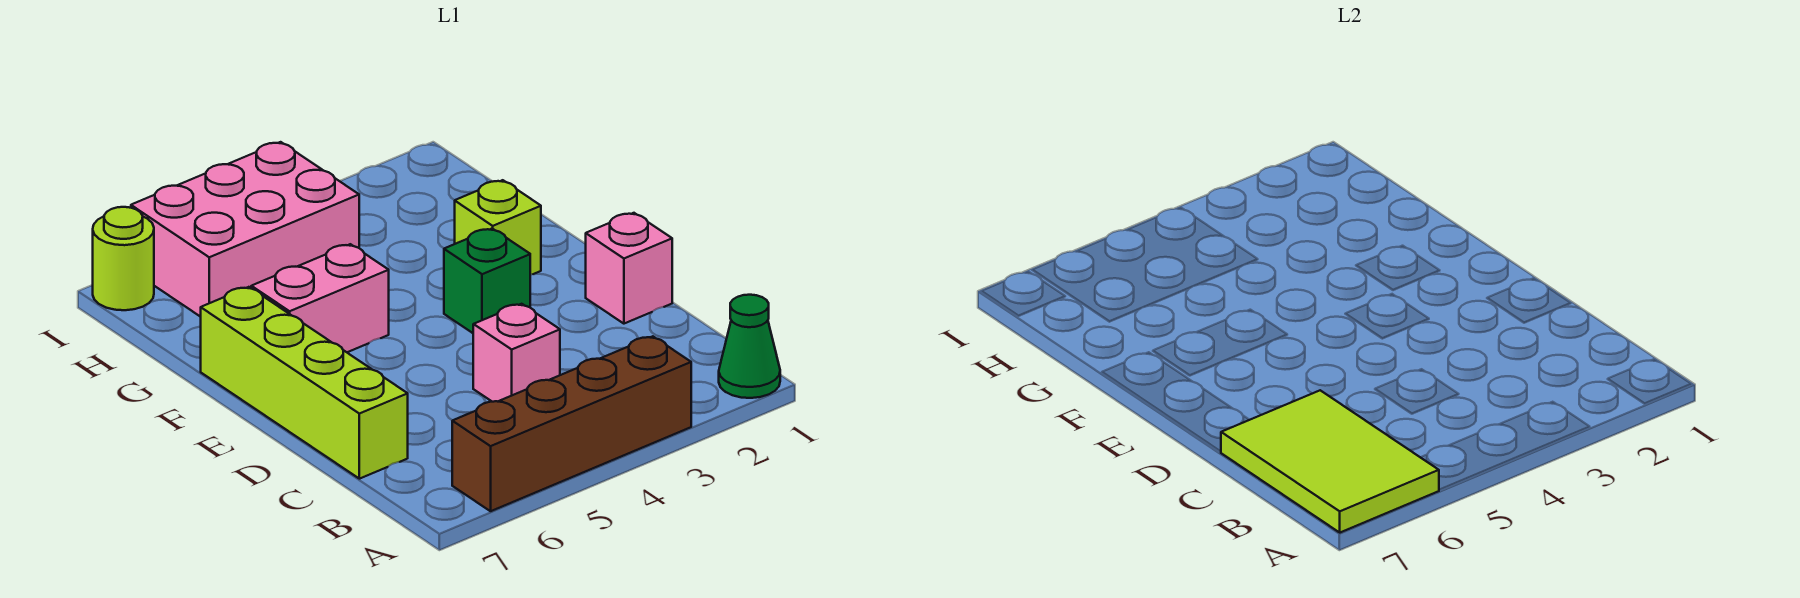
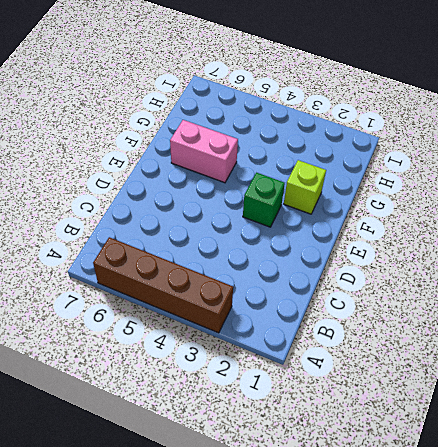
none -> green cone A1 level 1
none -> pink brick C4 level 1

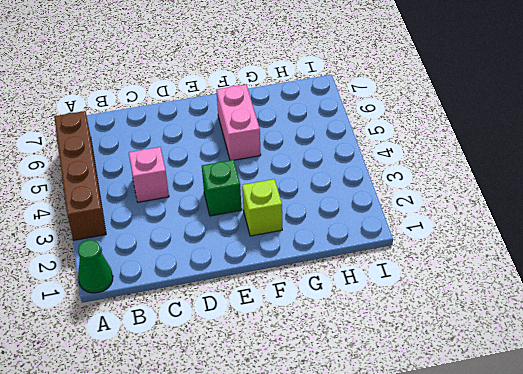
none -> lime brick C7:F7 level 1
none -> pink brick D1 level 1

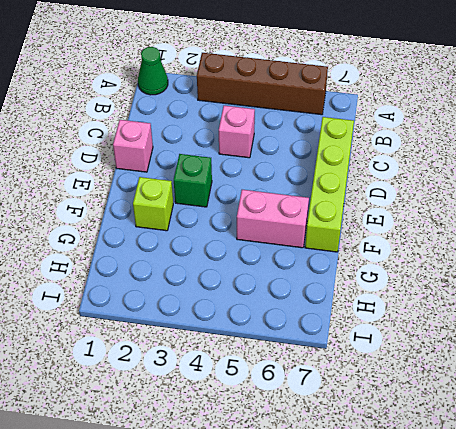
none -> pink brick H4:I6 level 1
none -> lime round brick I7 level 1

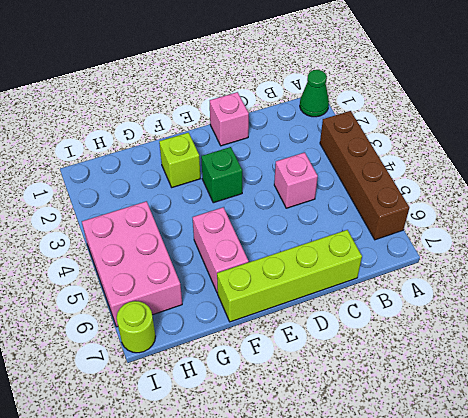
none -> lime tile A6:C7 level 2

